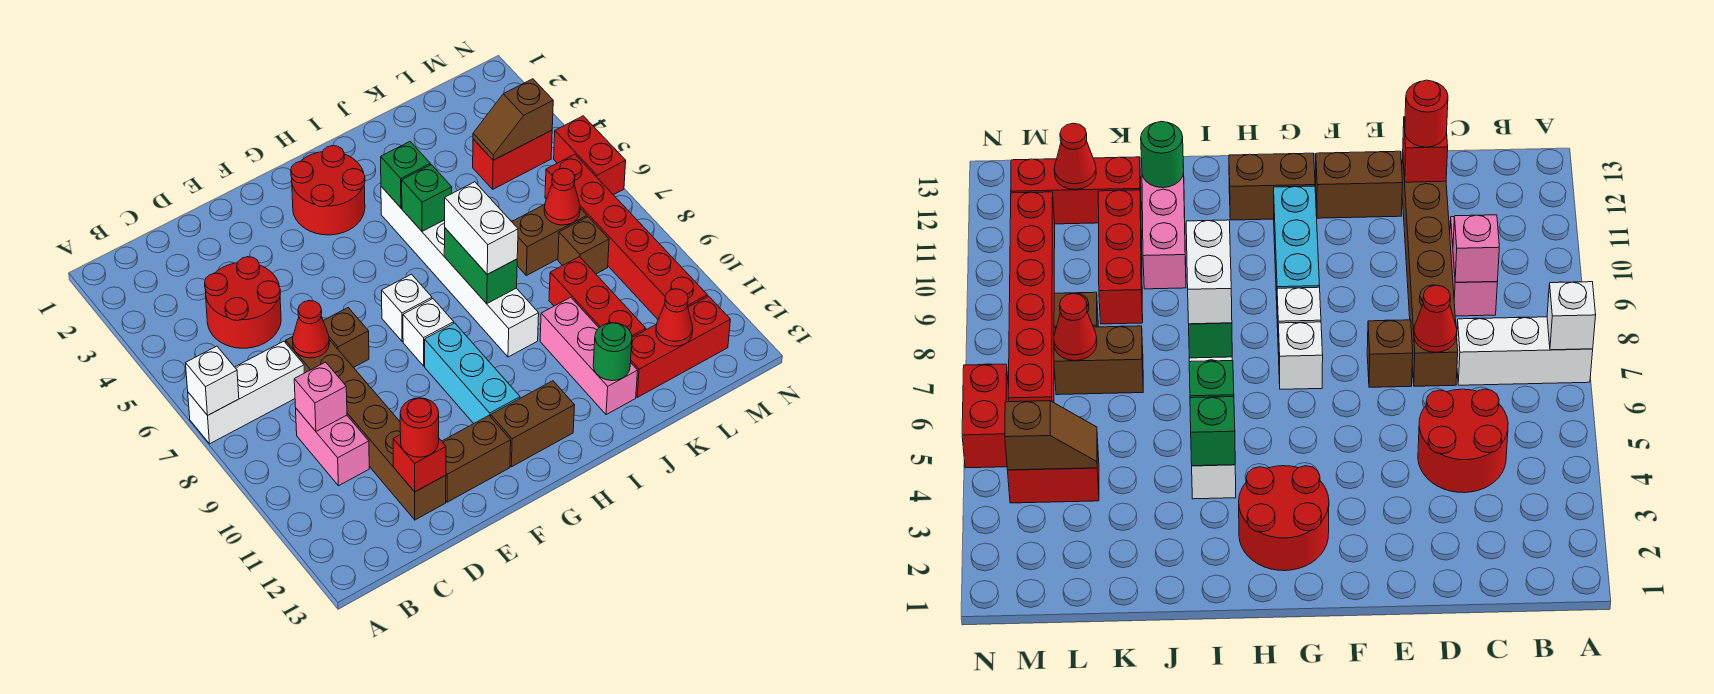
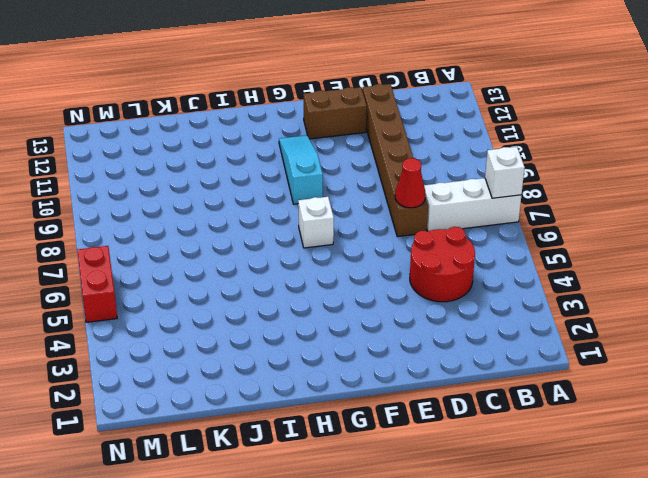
cyan slope G9:G11 level 1 top 9 -> cyan brick G9:G11 level 1
none -> pink brick C9:C10 level 1
none -> brown brick E7 level 1
none -> red round brick G2:H3 level 1
none -> white brick G8 level 1

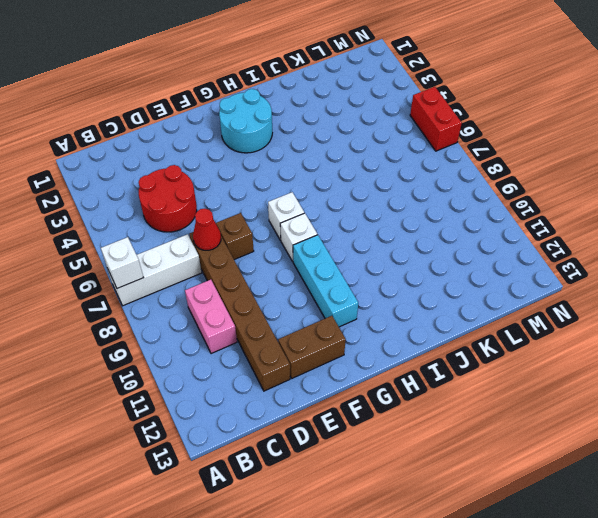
cyan round brick G2:H3 level 1 -> red round brick G2:H3 level 1
none -> brown brick G12:H12 level 1
none -> white brick I4:I9 level 1
none -> pink brick J10:J12 level 1
none -> brown brick K7:L7 level 1

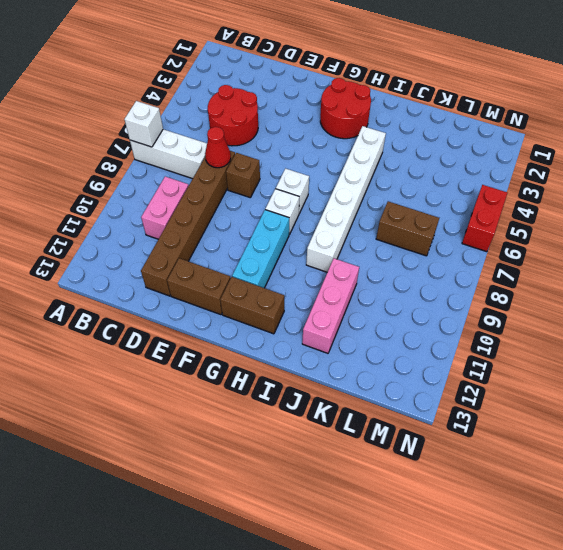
none -> red brick K9:K11 level 1
none -> red brick K12:M12 level 1
none -> red brick L4:M4 level 1
none -> brown brick L8 level 1

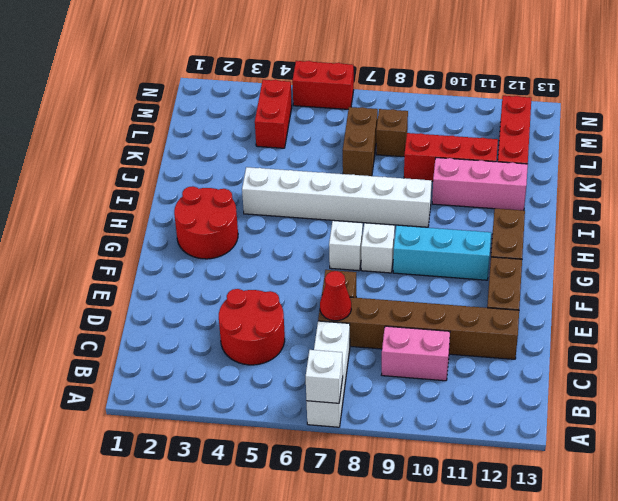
none -> red brick M6:M11 level 1
none -> pink brick C9 level 2
none -> red brick D12 level 2
none -> green brick I4 level 2

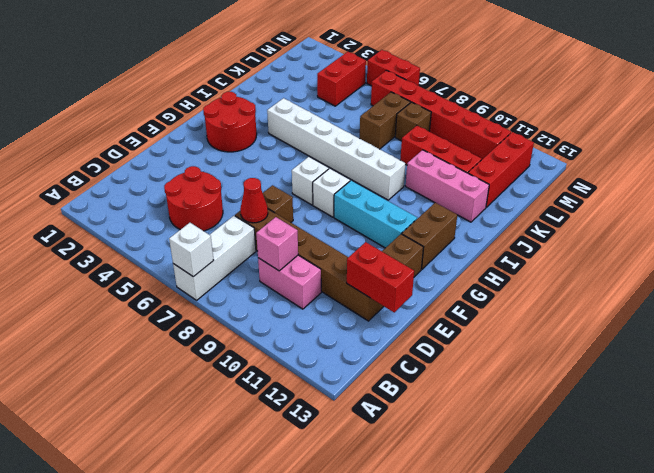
red brick D12:D13 level 2 -> red brick D12 level 2
none -> green brick I4 level 2
none -> green brick I5 level 2
none -> green brick I7:I8 level 2
none -> green round brick J12 level 2

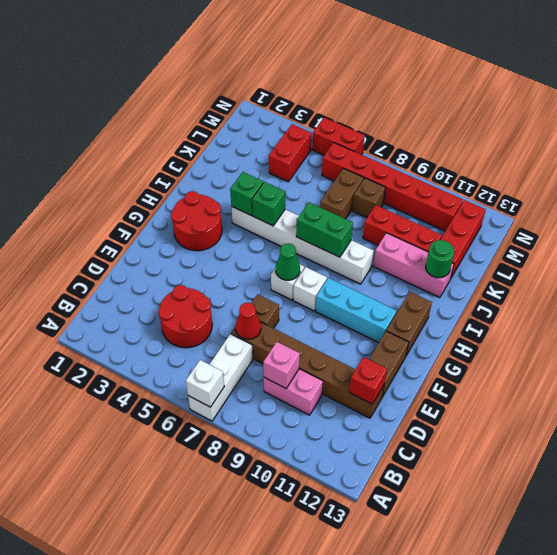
green cone G7 level 2 -> none
none -> brown slope L4:M4 level 2 top M
none -> red cone L7 level 2
none -> red cone L12 level 2
none -> red round brick D12 level 3

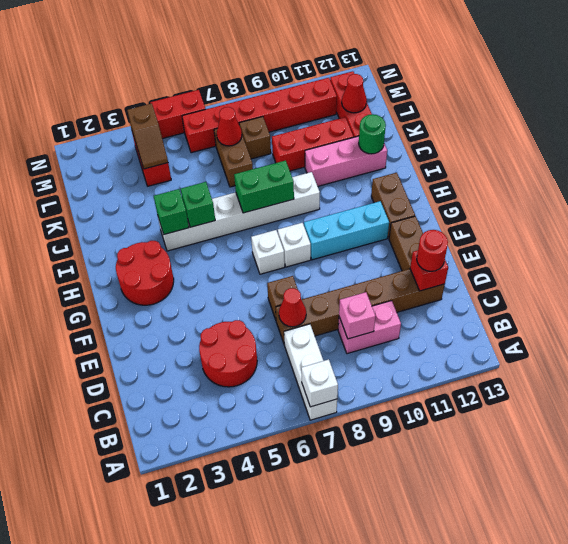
none -> white brick I7:I8 level 3

